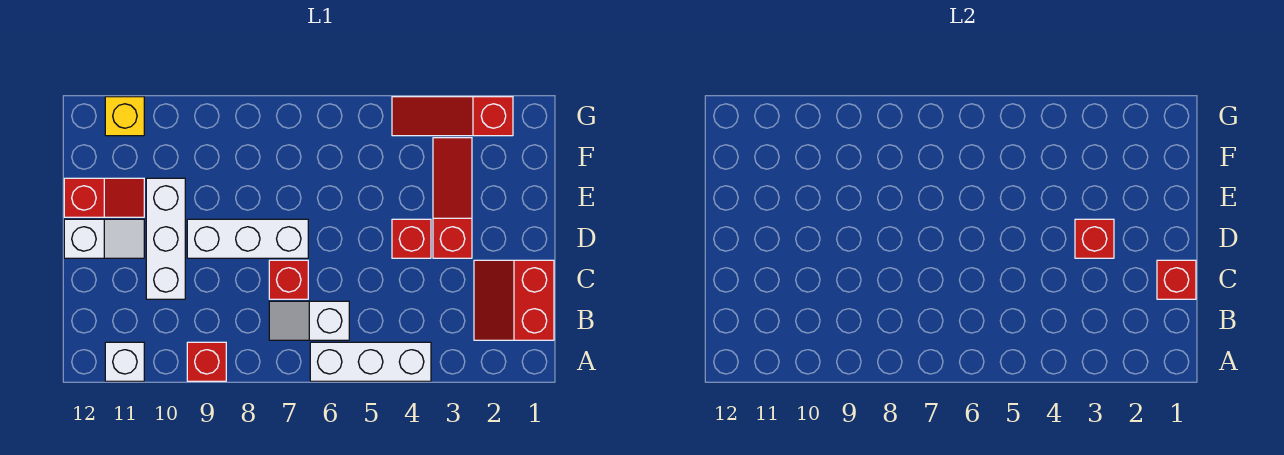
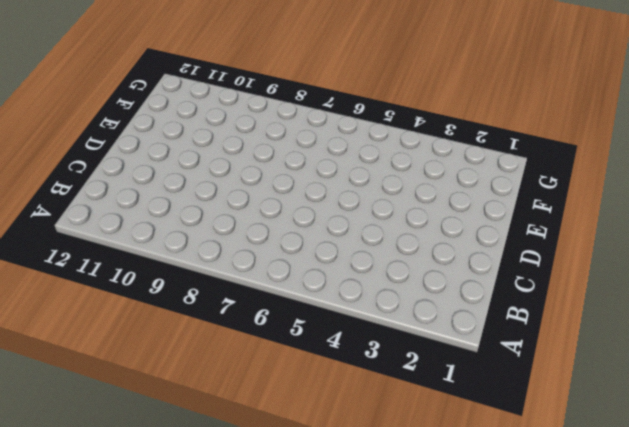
none -> white brick A4:A6 level 1
none -> red brick A9 level 1
none -> white brick A11 level 1

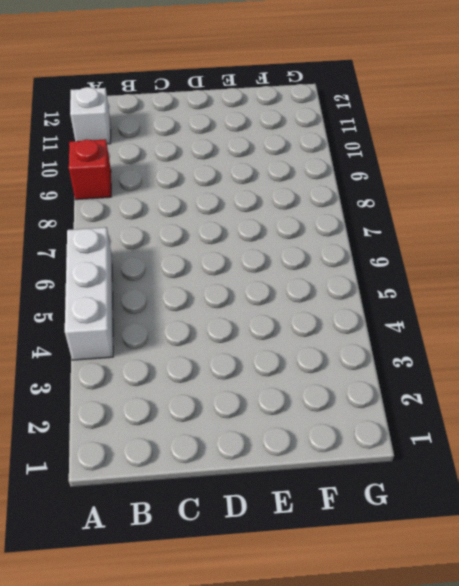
none -> red slope B1:C2 level 1 top 1
none -> white slope B6:B7 level 1 top 6
none -> red brick C7 level 1

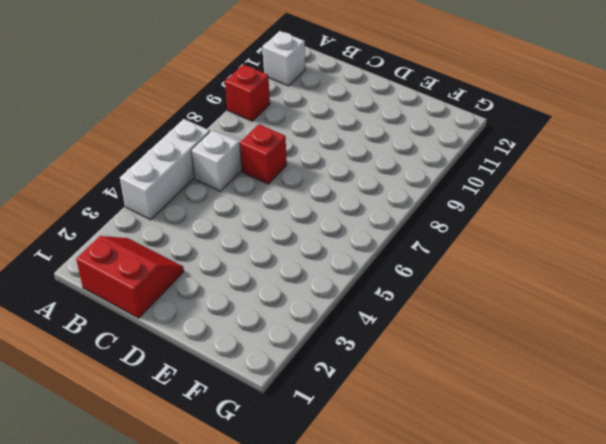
none -> white brick C10:E10 level 1
none -> red slope D3:F3 level 1 top D
none -> red brick D4 level 1

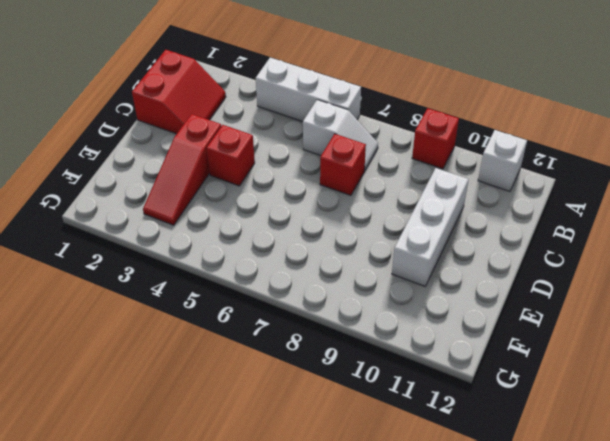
none -> white brick D7:D9 level 1
none -> white slope D11:D12 level 1 top 12
none -> red slope E11:E12 level 1 top 12

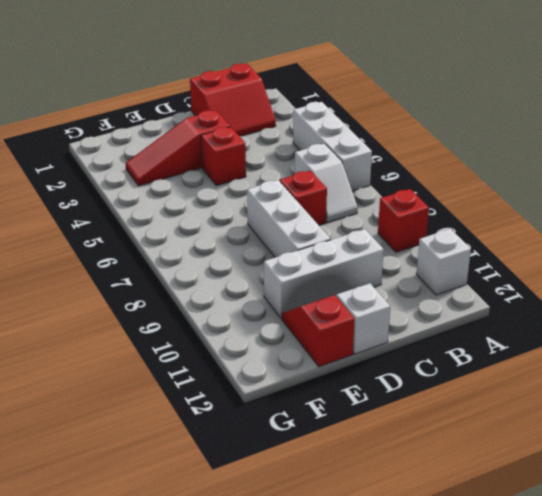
none -> red slope G2:G4 level 1 top 2
none -> yellow brick G11 level 1
none -> red brick C1 level 2

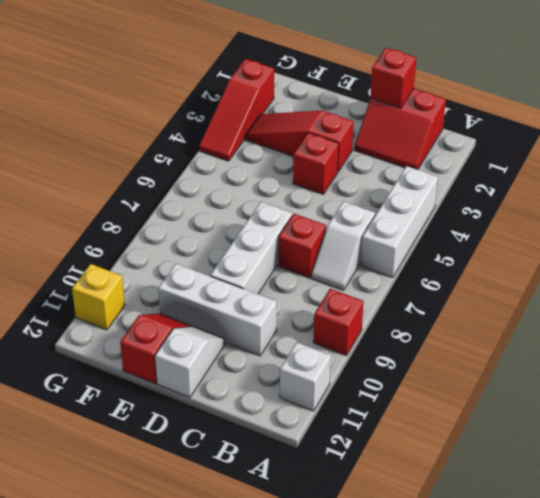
none -> red brick D3 level 2

